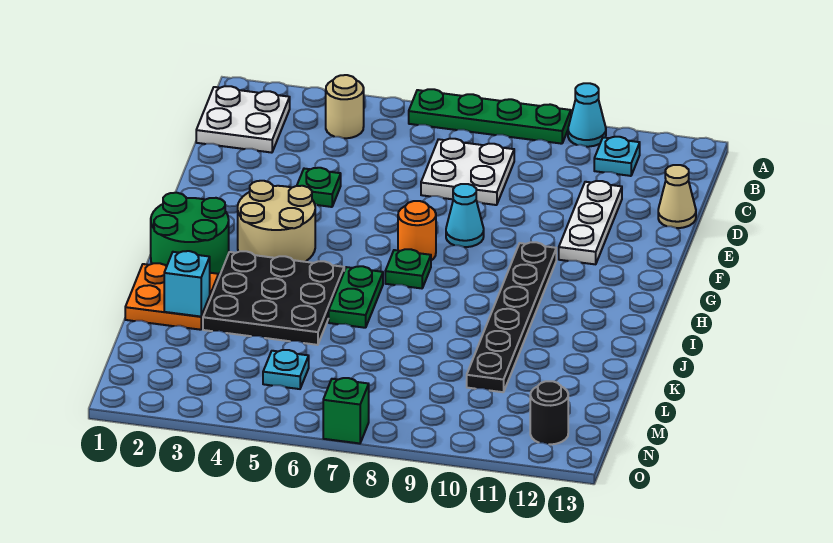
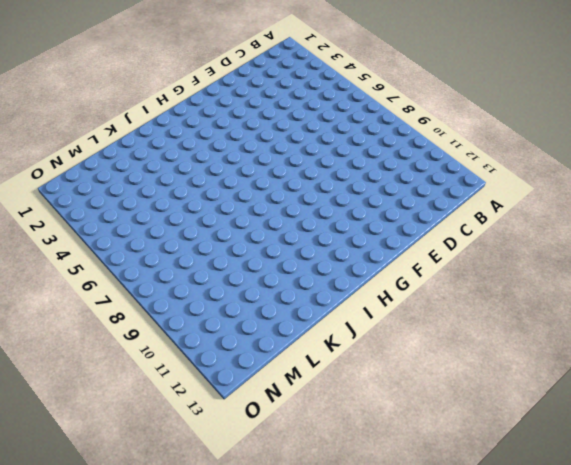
none -> green plate A6:A9 level 1
none -> cyan cone A10 level 1
none -> white plate B1:C2 level 1

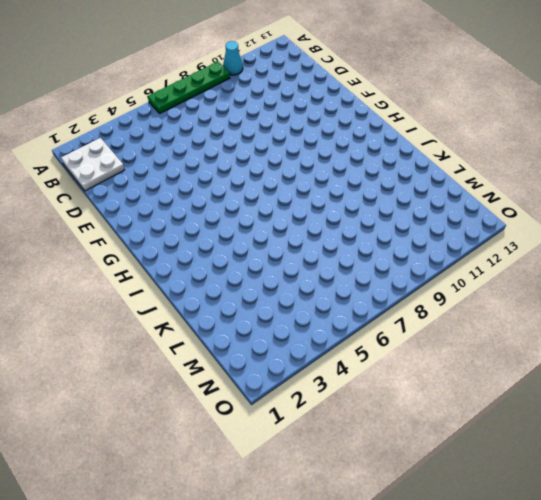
none -> tan round brick B4 level 1
none -> cyan plate B11 level 1
none -> white plate C7:D8 level 1

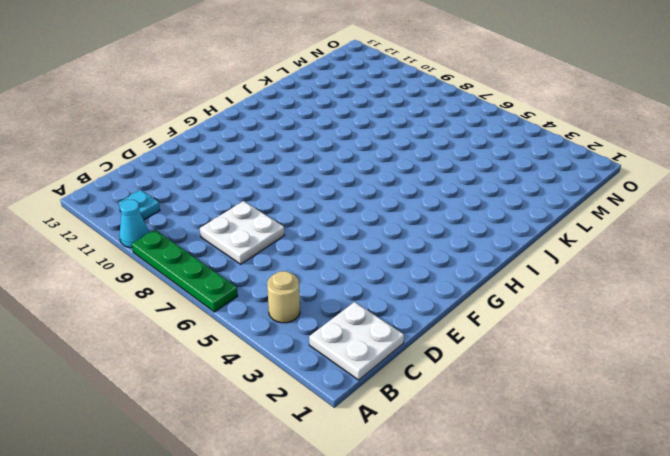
none -> white plate D11:F11 level 1
none -> tan cone D13 level 1
none -> green plate E4 level 1

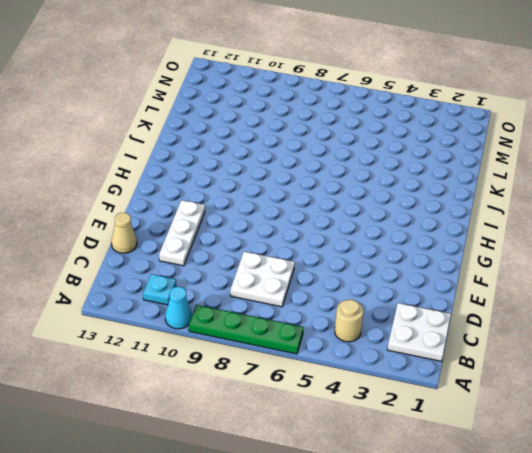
none -> green plate E4 level 1
none -> cyan cone F8 level 1
none -> tan round brick G3:H4 level 1

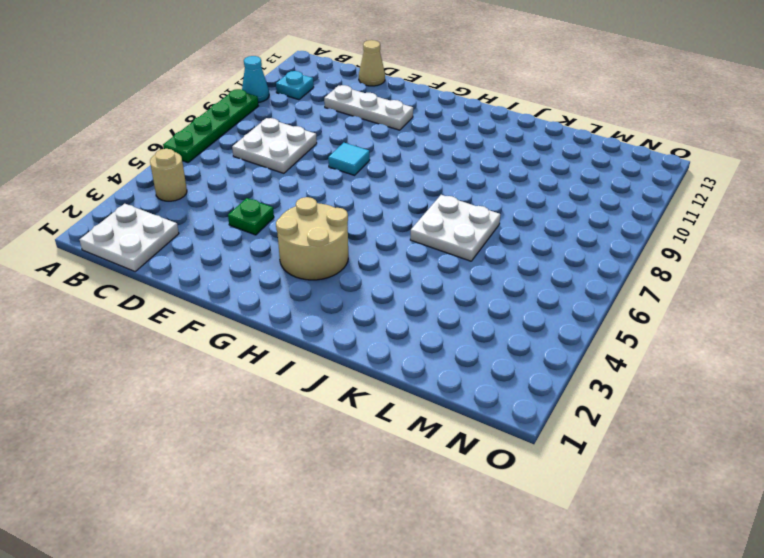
cyan tile F8 level 1 -> cyan cone F8 level 1
white plate J6:K7 level 1 -> green plate I6:J6 level 1
none -> orange round brick G7 level 1
none -> black plate G10:L10 level 1
none -> green round brick H1:I2 level 1

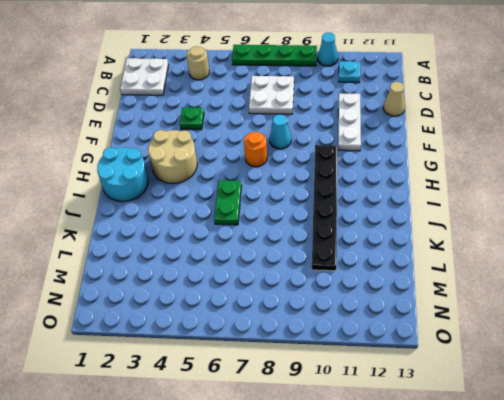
cyan round brick H1:I2 level 1 -> green round brick H1:I2 level 1
none -> green plate H7 level 1
none -> black plate I3:K5 level 1
none -> orange plate J1:K2 level 1

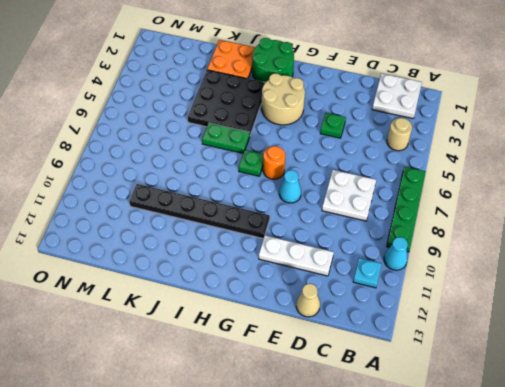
none -> cyan plate M5 level 1
none -> black round brick N12 level 1
none -> green brick O7 level 1

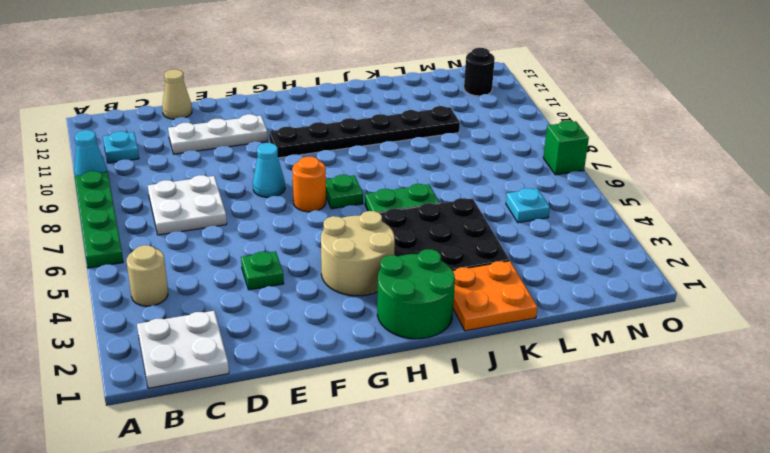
none -> cyan brick K2 level 2

